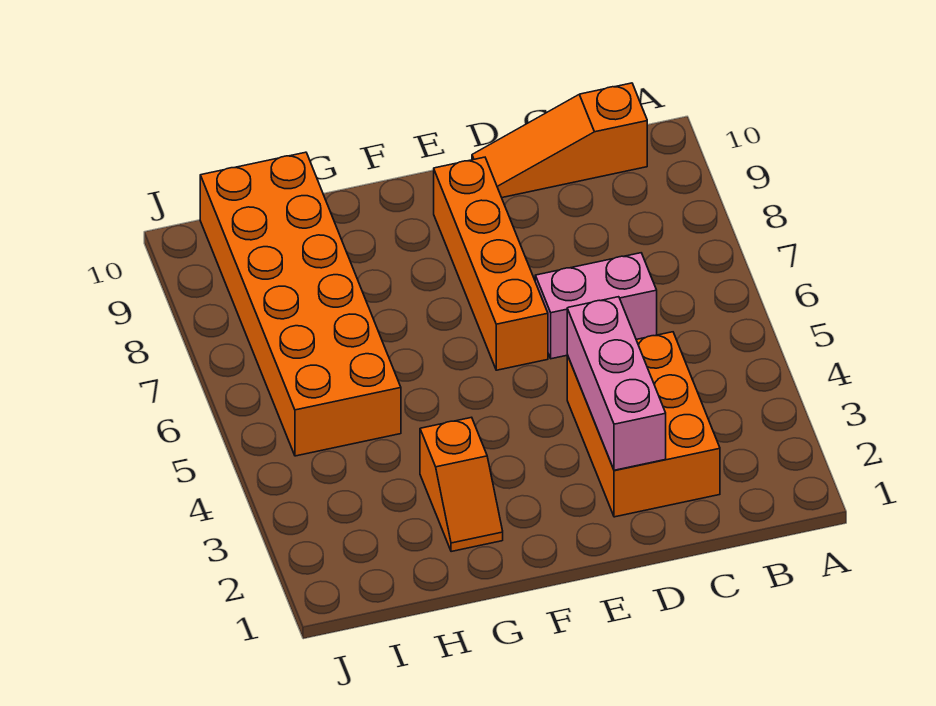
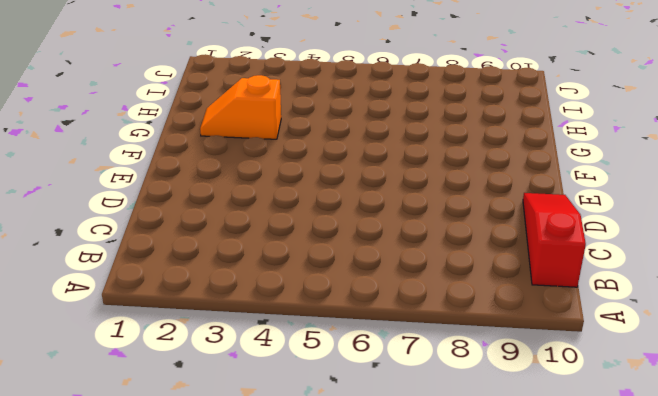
red slope B10:D10 level 1 top B -> orange slope B10:D10 level 1 top B
none -> orange brick C2:D4 level 1
none -> pink brick C6:D6 level 1

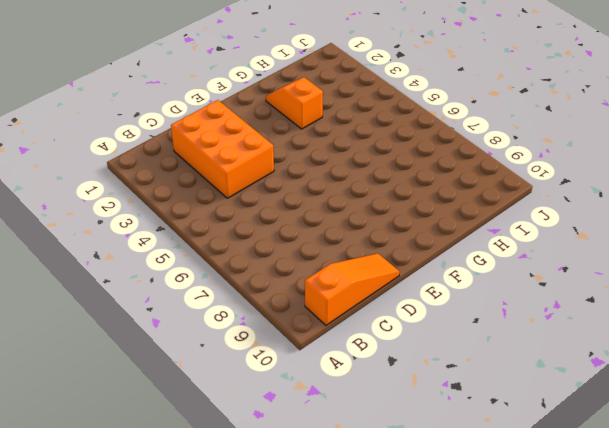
none -> pink brick C6:D6 level 1
none -> orange brick E6:E9 level 1

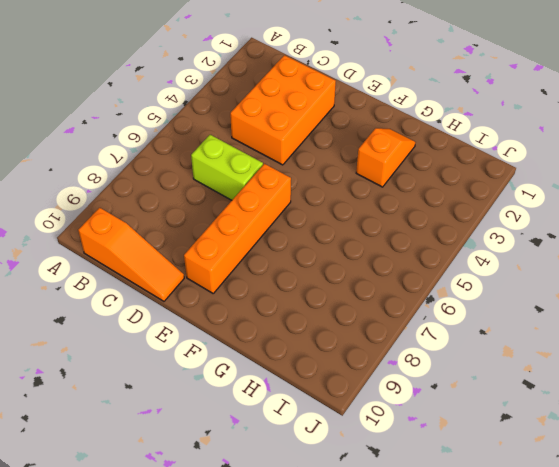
lime brick C6:D6 level 1 -> pink brick C6:D6 level 1
none -> orange brick H5:I10 level 1
none -> pink brick D2:D4 level 2

